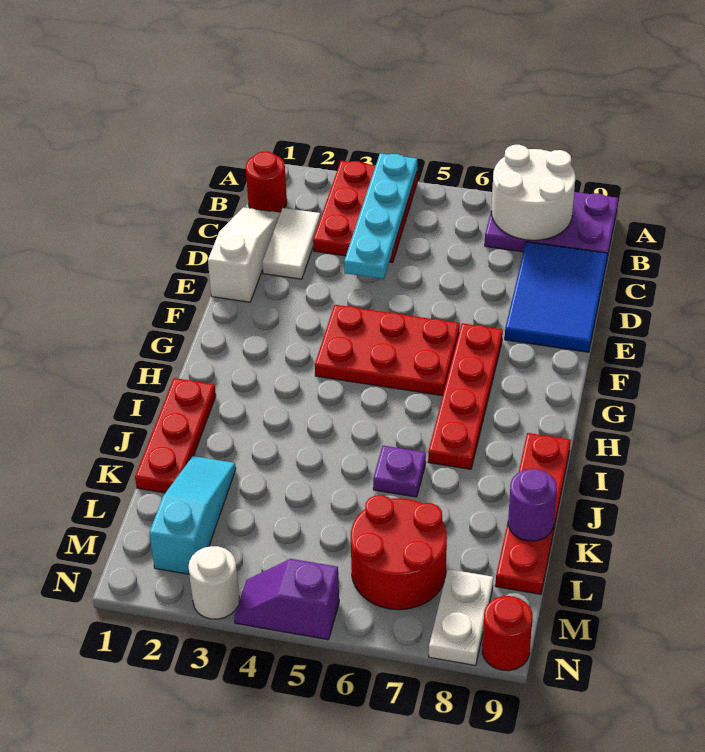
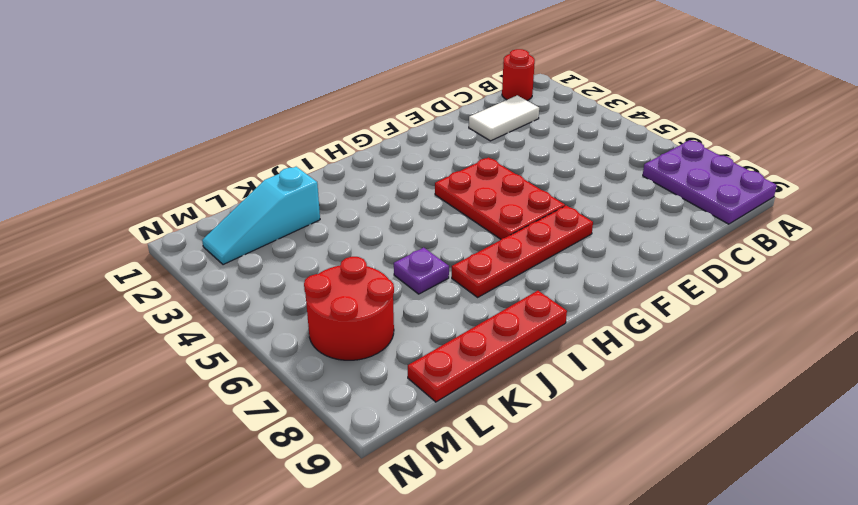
cyan slope K2:M2 level 1 top K -> cyan slope K2:M2 level 1 top M
none -> red plate A3:C4 level 1
none -> white slope C1:E1 level 1 top E
none -> blue tile C8:E9 level 1

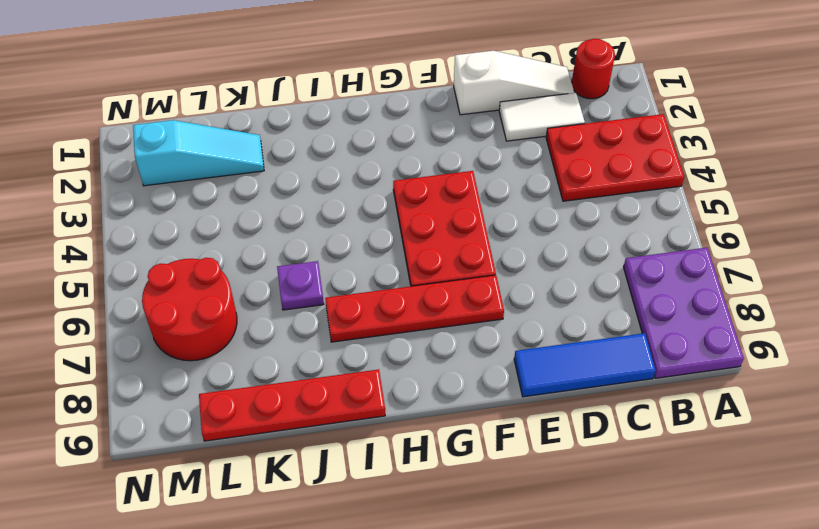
blue tile C9:E9 level 1 -> blue tile C8:E9 level 1
none -> red plate I1:K1 level 1
none -> white plate M8:N8 level 1
none -> white round brick N3 level 1

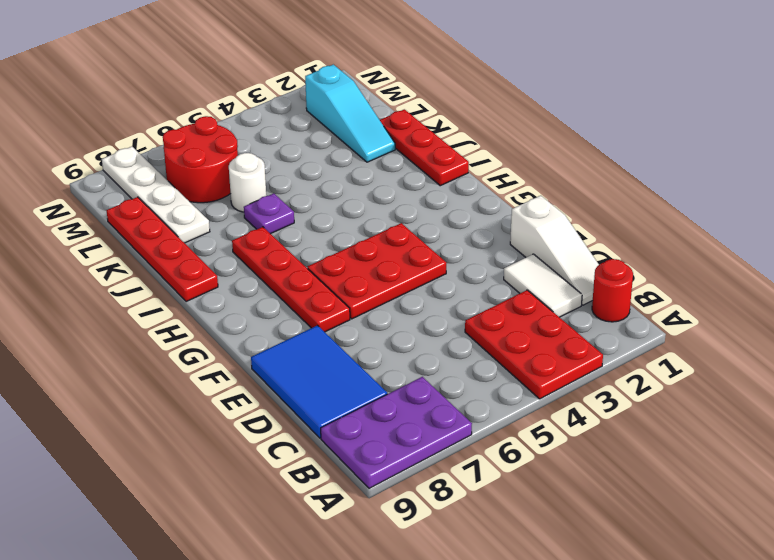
white round brick K6 level 1 -> white round brick N3 level 1
white plate K8:N8 level 1 -> white plate M8:N8 level 1
none -> purple slope N4:N5 level 1 top 5
none -> red round brick N9 level 1
none -> cyan plate A4:D4 level 2

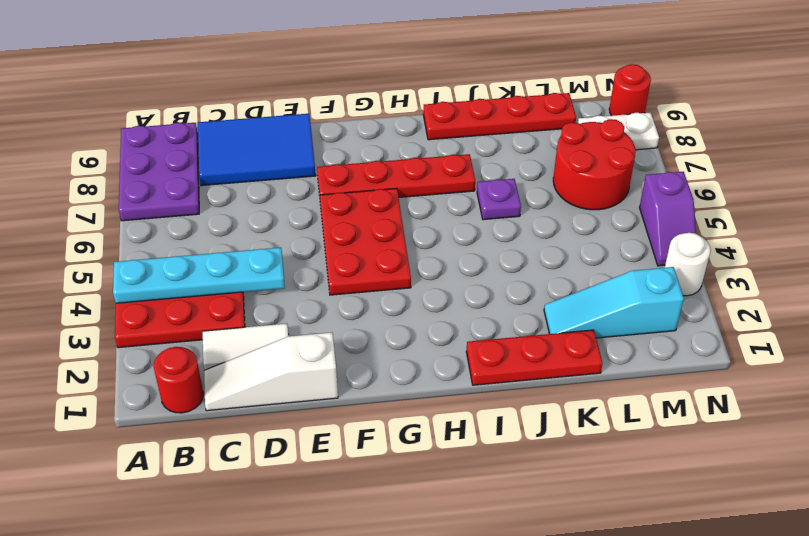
none -> white round brick A7:B8 level 2
none -> purple round brick K9 level 2

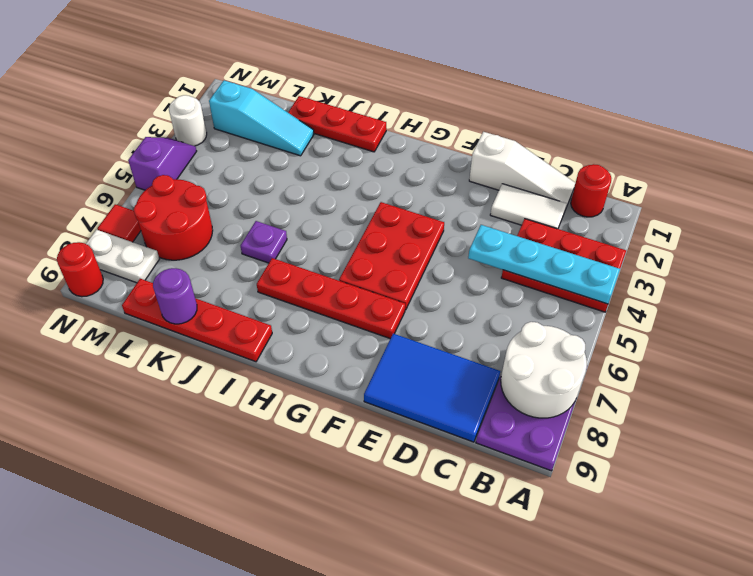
red tile N7 level 1 -> none

